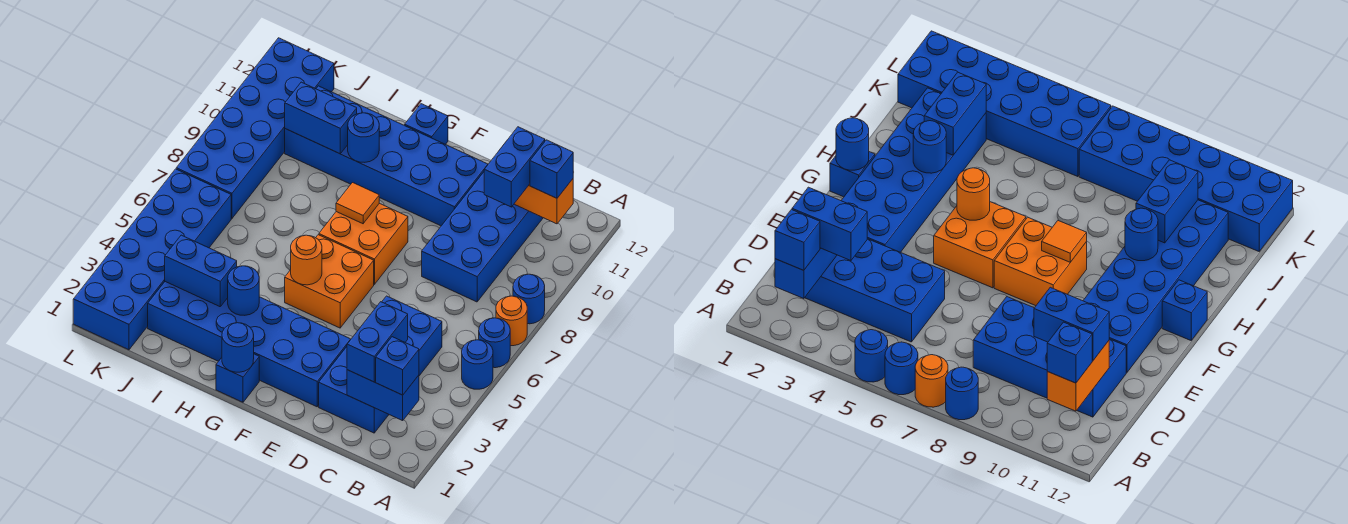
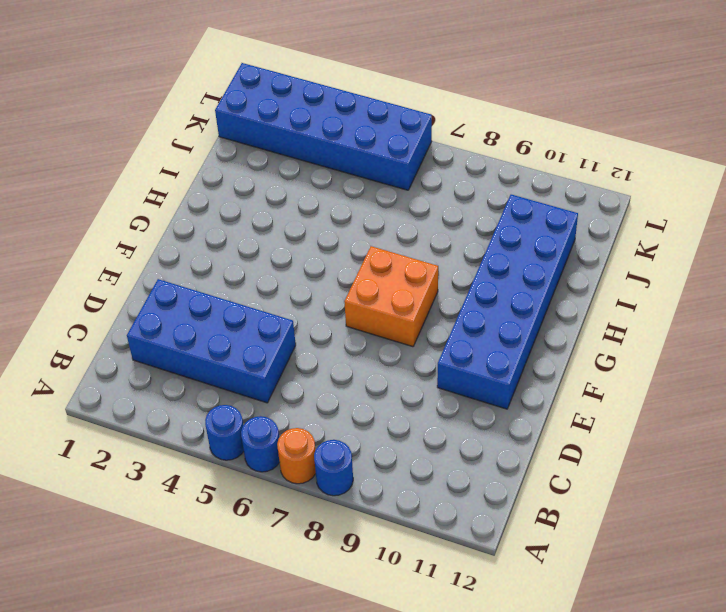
none -> blue brick C8:D11 level 1
none -> blue brick E2:J3 level 1
none -> orange brick F5:G6 level 1

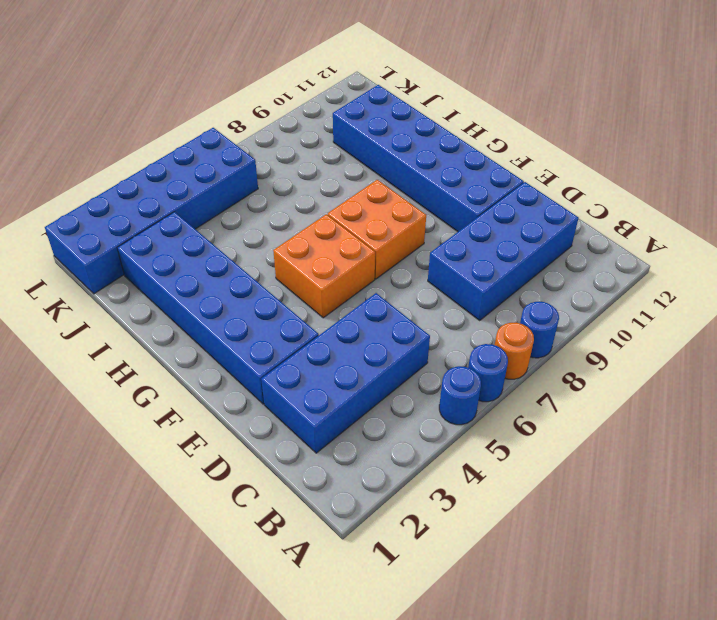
none -> blue brick G1 level 1
none -> blue brick G12 level 1
none -> blue brick K7:L12 level 1

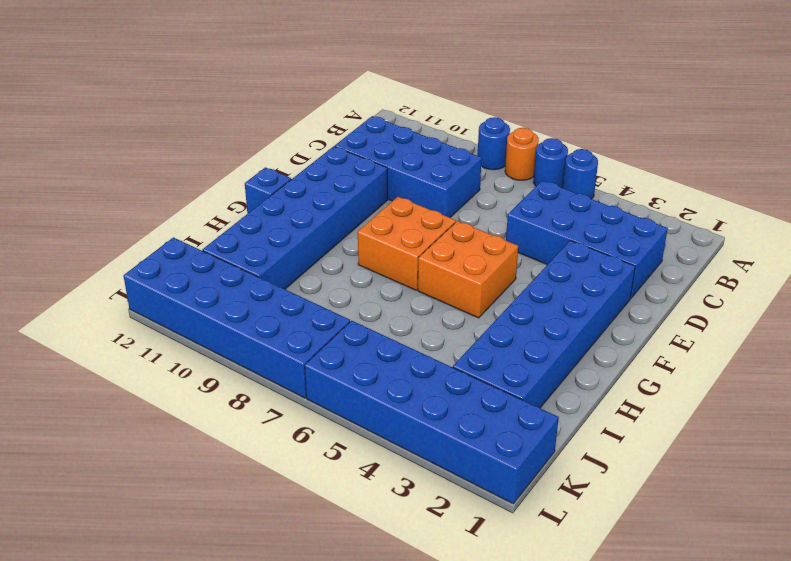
none -> blue brick G1 level 1
none -> blue brick B2:C2 level 2
none -> orange brick B11:C11 level 2

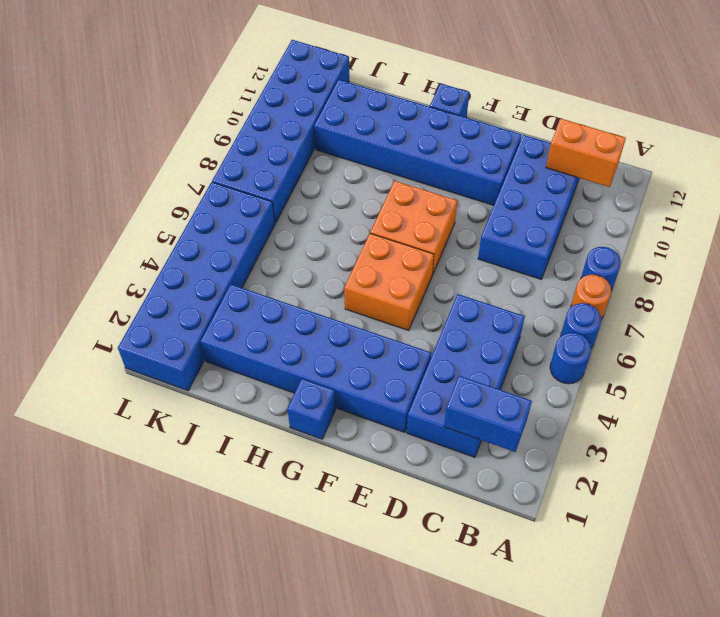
none -> blue round brick G1 level 2
none -> orange round brick G5 level 2
none -> orange tile G8 level 2

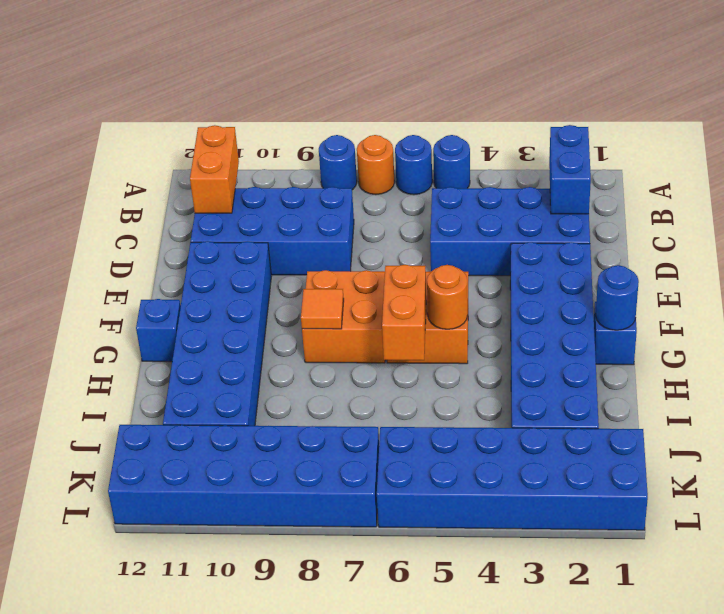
orange brick G6:H6 level 2 -> none
none -> blue round brick H3 level 2
none -> blue round brick H10 level 2
none -> blue brick I3:J3 level 2

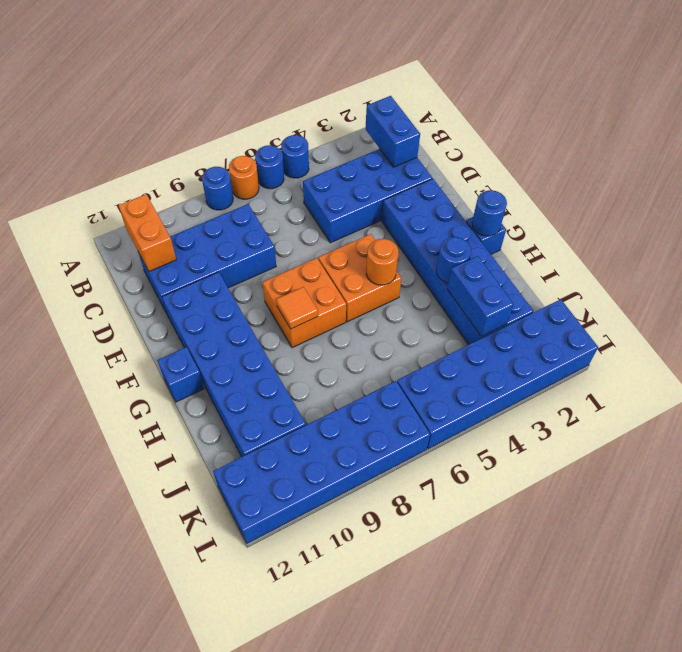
none -> blue round brick H10 level 2
none -> blue brick I10:J10 level 2
none -> blue brick B2 level 3

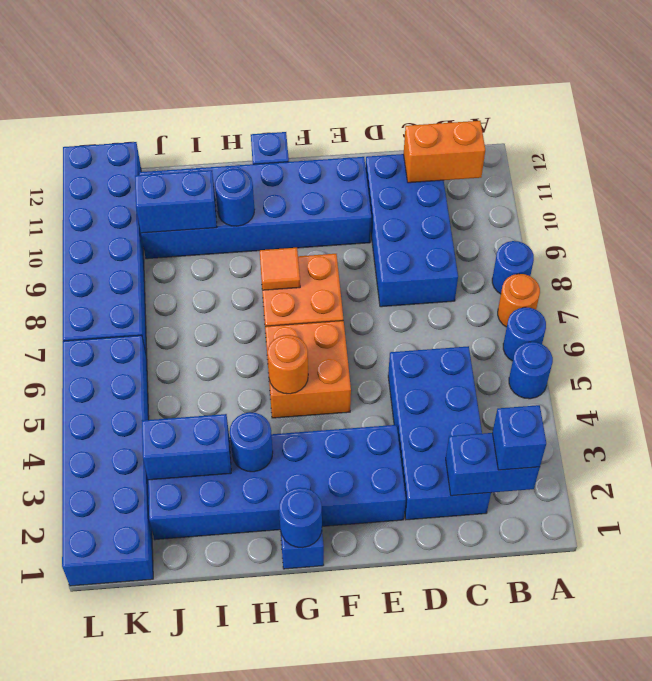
none -> blue brick B11 level 3
none -> blue brick C2:C3 level 3
none -> blue brick C10:C11 level 3

